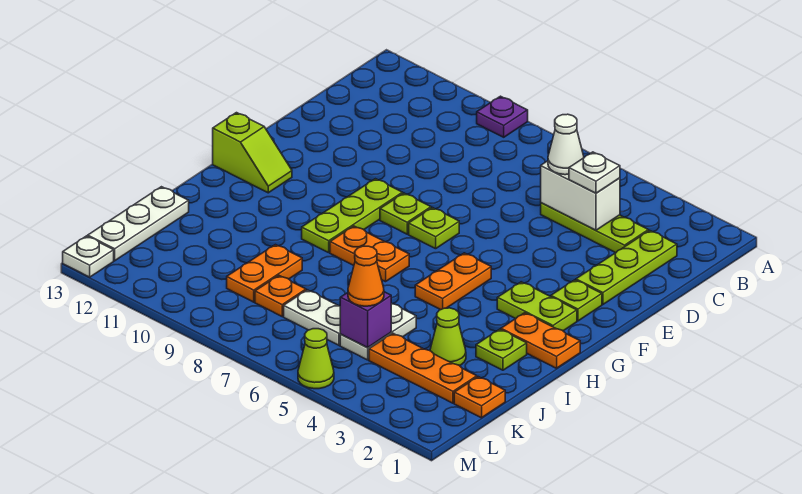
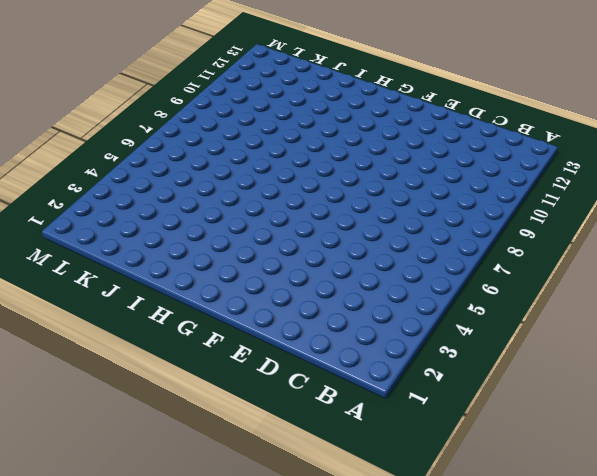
none -> purple plate A9 level 1
none -> lime plate C2:E2 level 1
none -> lime plate C3:C5 level 1

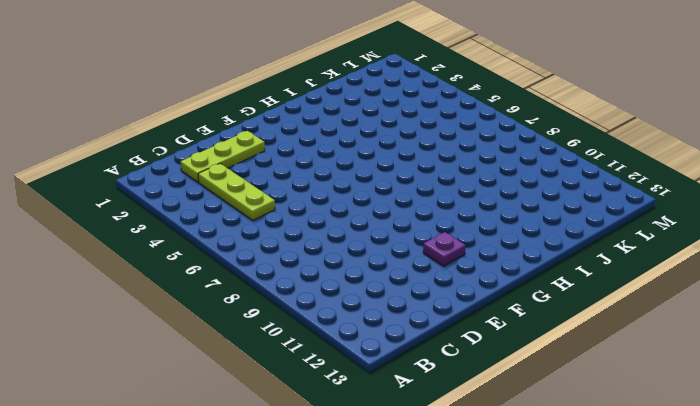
purple plate F11 level 1 -> purple plate A9 level 1
none -> lime plate F2 level 1
none -> lime plate F7 level 1
none -> lime plate F8 level 1

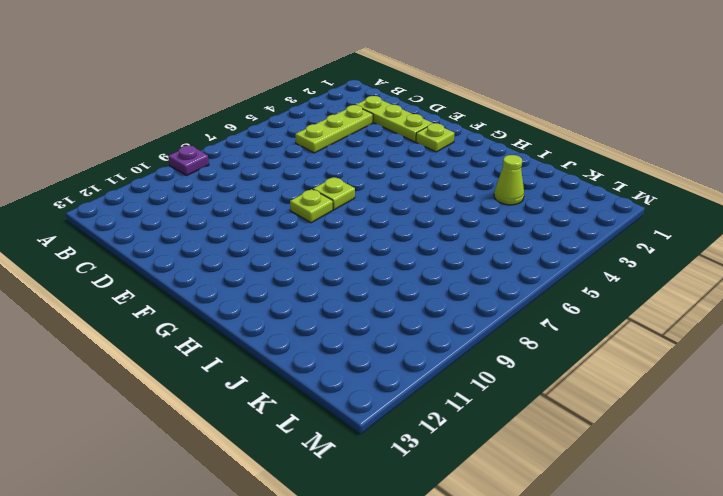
none -> lime plate F9:H9 level 1
none -> lime plate G2:G3 level 1
none -> orange plate G5:H5 level 1

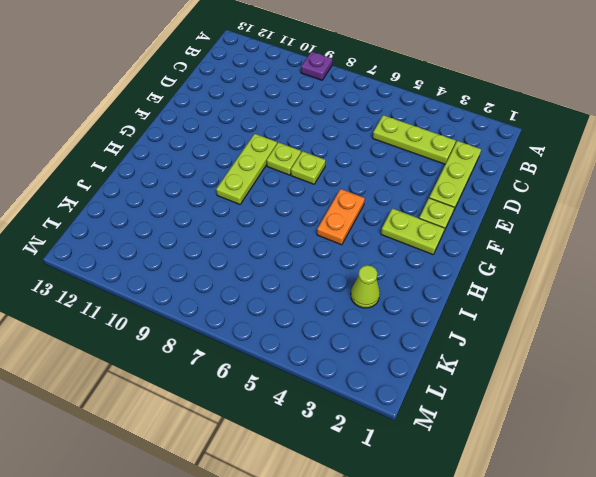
none -> lime slope G12:G13 level 1 top 13
none -> orange plate H1:H2 level 1
none -> orange plate H7:H8 level 1

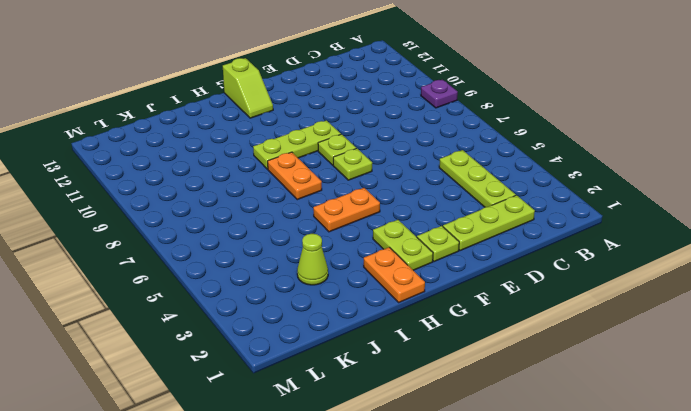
none -> lime plate I2 level 1
none -> white plate J5:K5 level 1
none -> orange plate J9:K9 level 1

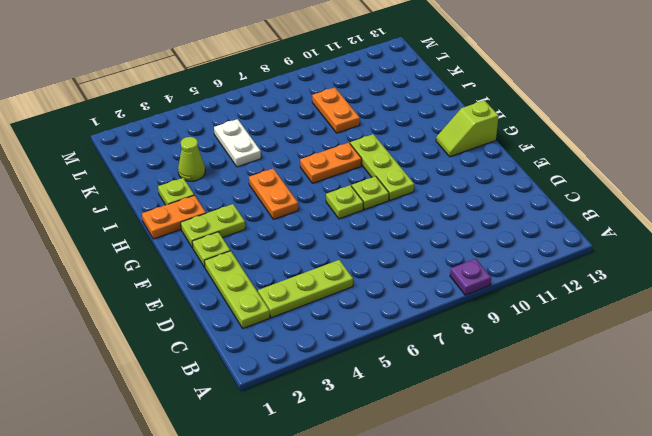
none -> white plate J13:L13 level 1
none -> orange plate K1 level 1
none -> orange plate K2:K4 level 1

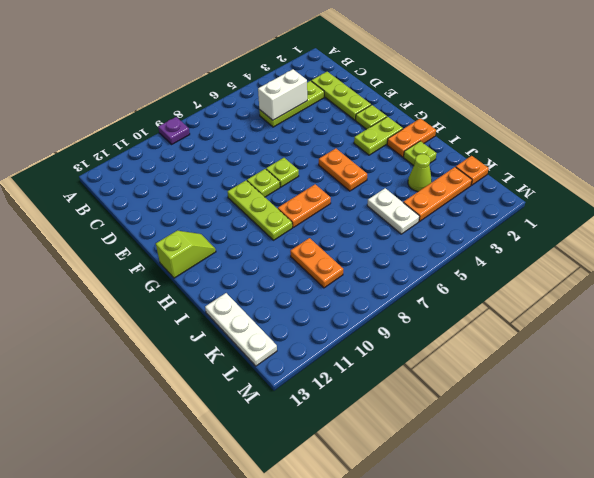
none -> white plate K6:K7 level 1
none -> orange plate K8 level 1
none -> lime cone M5 level 1

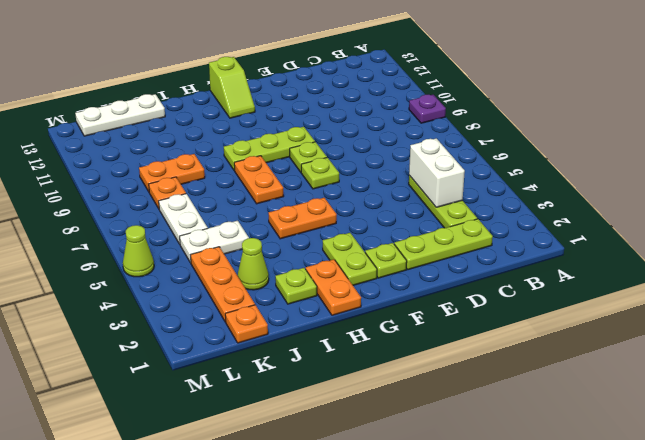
none -> white plate M13 level 1
none -> purple brick K5 level 2
none -> white plate C4 level 3

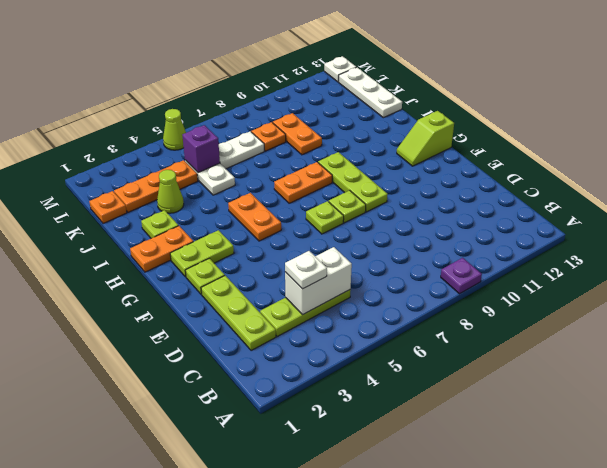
none -> white cone C5 level 3
none -> orange cone K5 level 3

